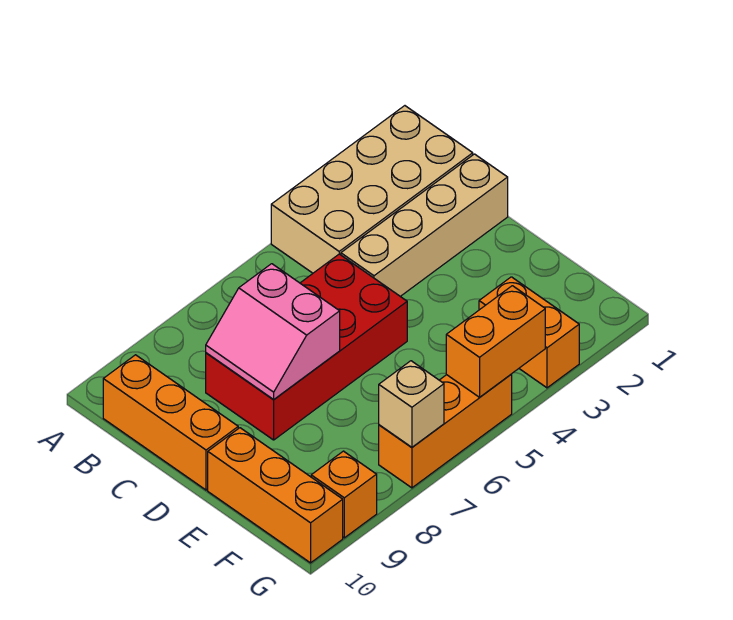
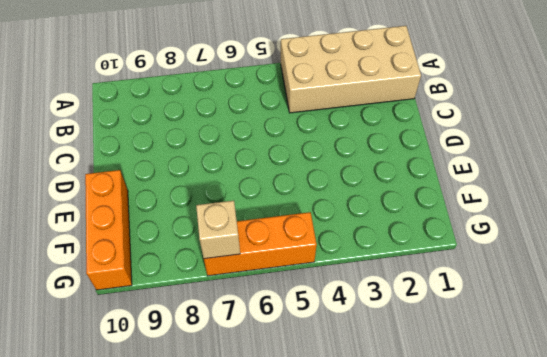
none -> orange brick B10:D10 level 1
none -> tan brick C1:C4 level 1

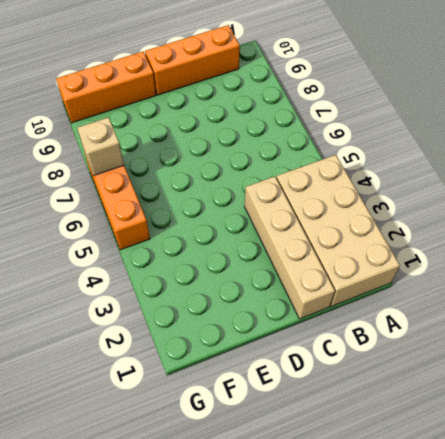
none -> red brick C5:D8 level 1
none -> orange brick F3:G3 level 1

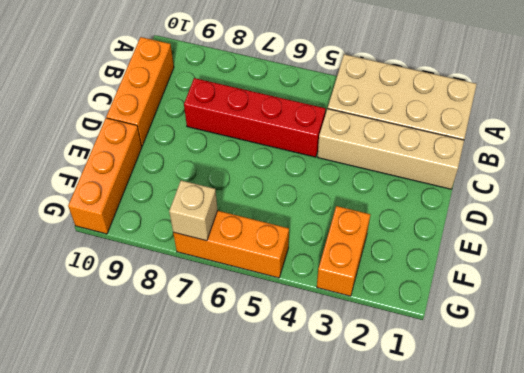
red brick C5:C8 level 1 -> red brick C5:D8 level 1
none -> orange brick G9 level 1
none -> pink slope C7:D8 level 2 top 7

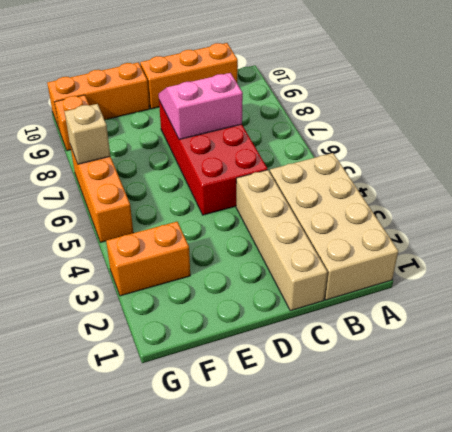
none -> orange brick G4:G5 level 2

